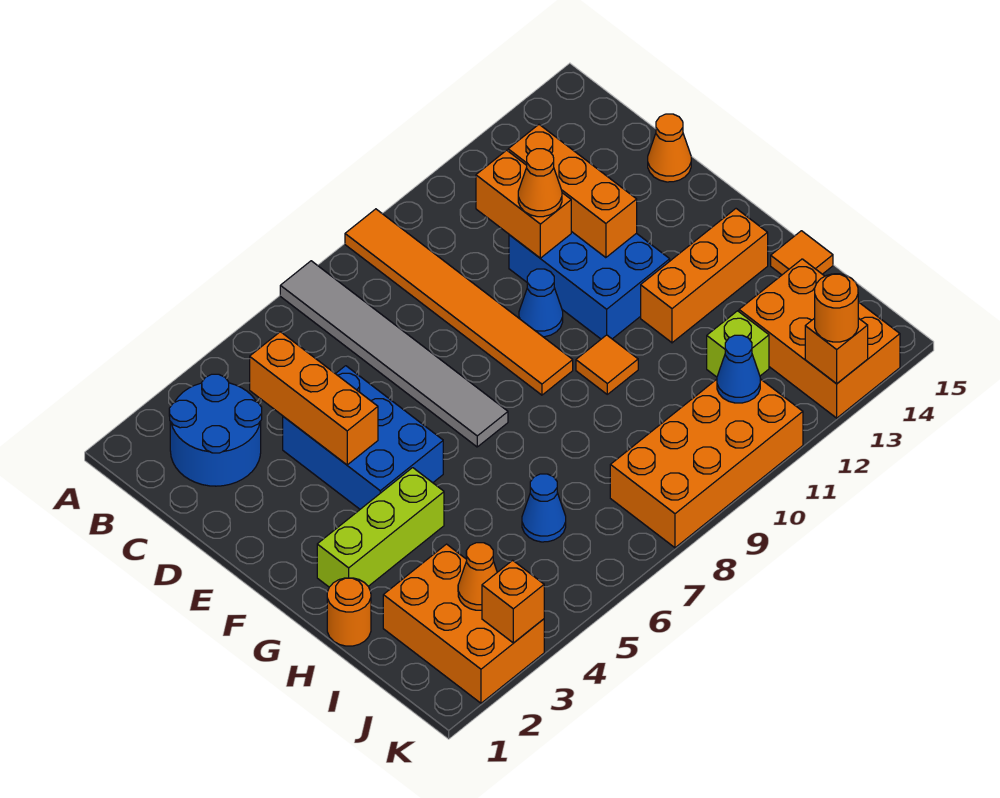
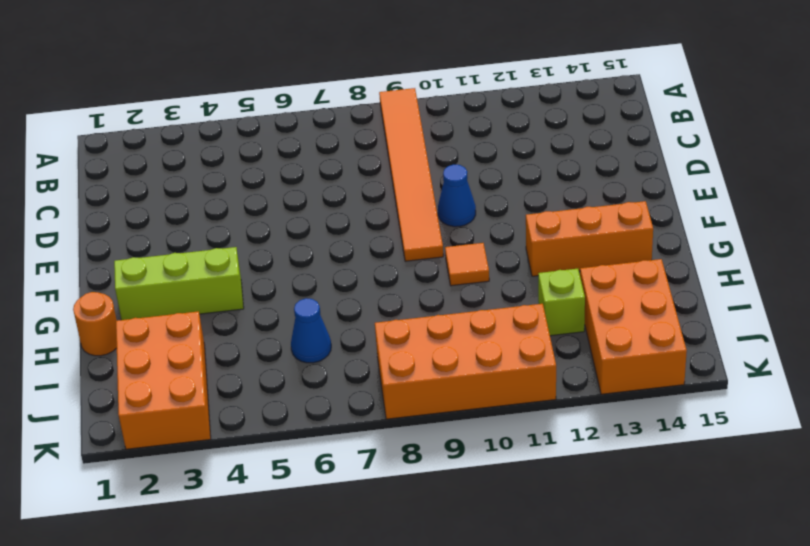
none -> grey tile A7:F7 level 1
none -> blue round brick B2:C3 level 1
none -> blue brick D4:F5 level 1

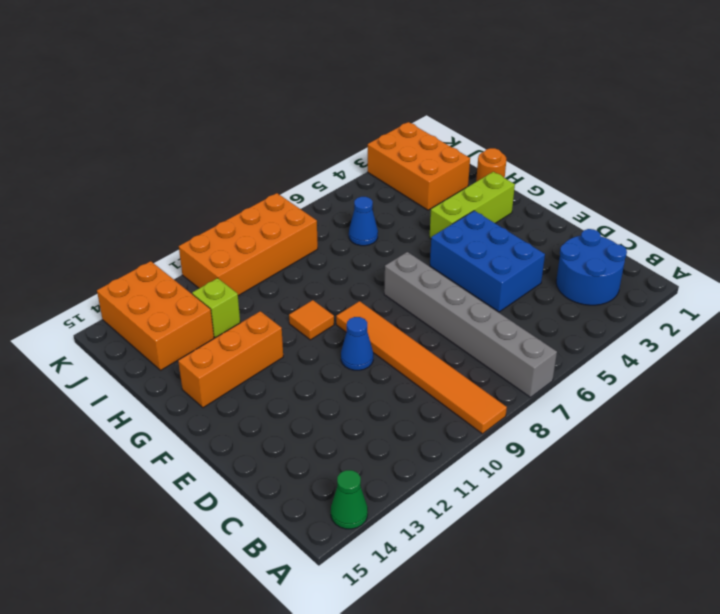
grey brick A7:F7 level 1 -> grey tile A7:F7 level 1
green cone A14 level 1 -> none
none -> blue brick D11:F12 level 1
none -> orange cone D15 level 1
none -> orange tile H15 level 1

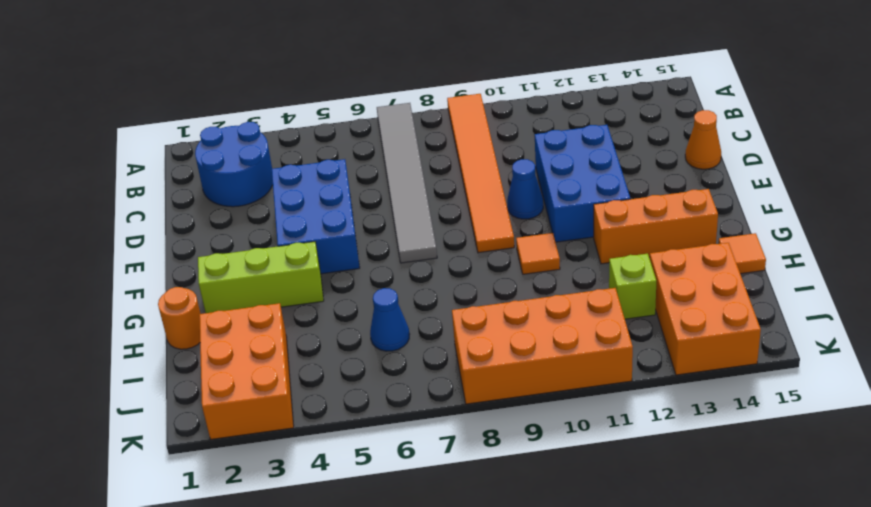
none -> orange brick C4:E4 level 2
none -> orange brick C11:D11 level 2
none -> orange brick C12:E12 level 2

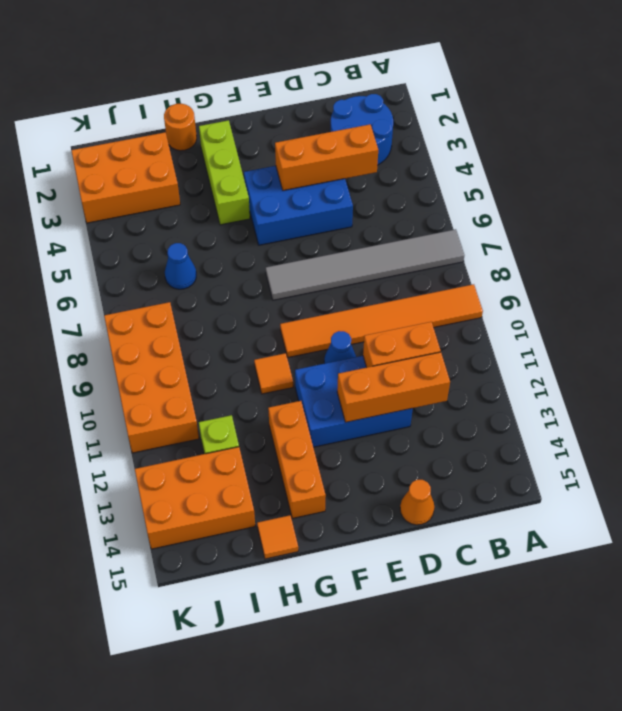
none -> orange cone J3 level 2
none -> blue cone J11 level 2
none -> orange brick K3 level 2

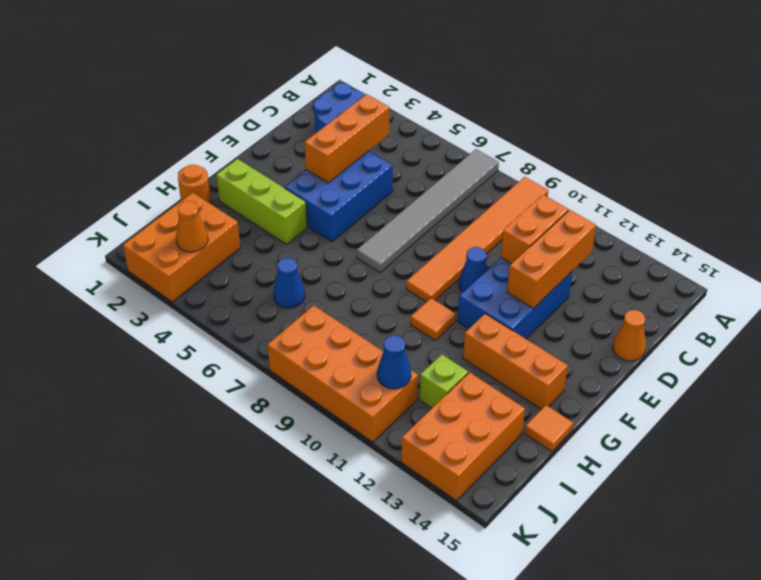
none -> orange brick K3 level 2
none -> orange brick K13 level 2
none -> orange cone D11 level 3

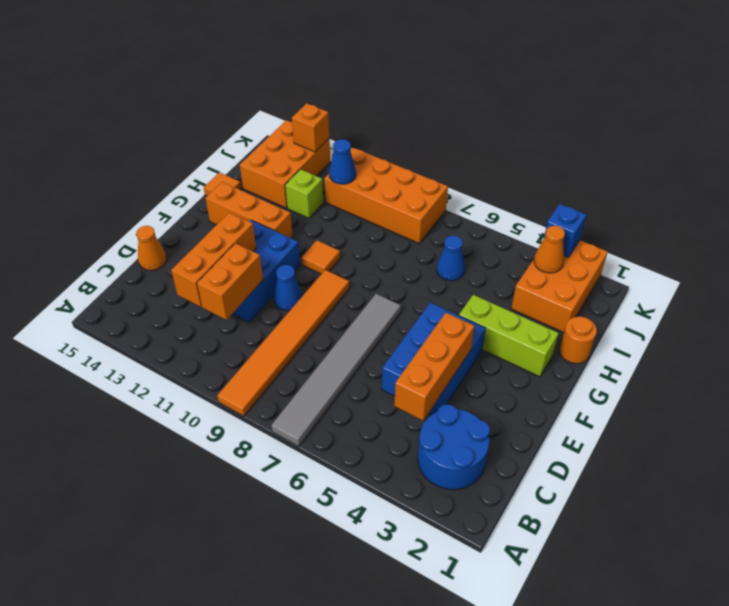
blue brick K3 level 2 -> orange brick K3 level 2
none -> orange cone D11 level 3
none -> orange round brick K13 level 3

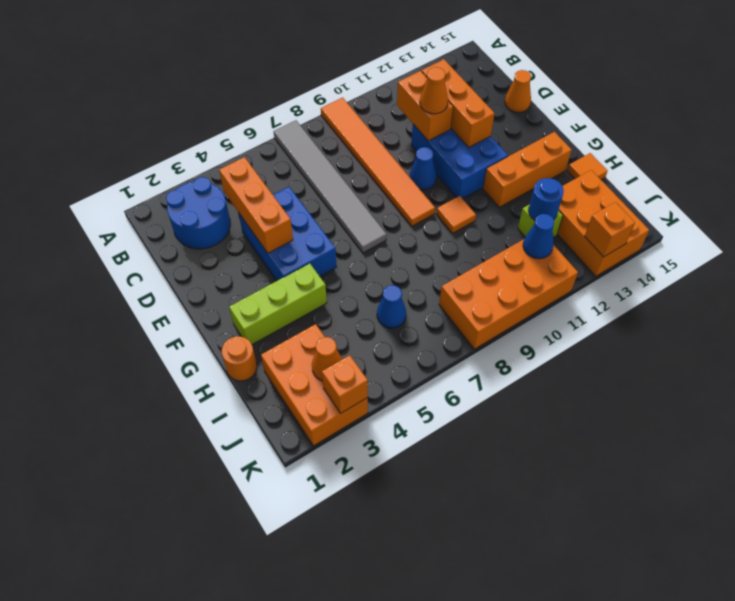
blue round brick I12 level 2 -> none
none -> orange round brick K13 level 3

